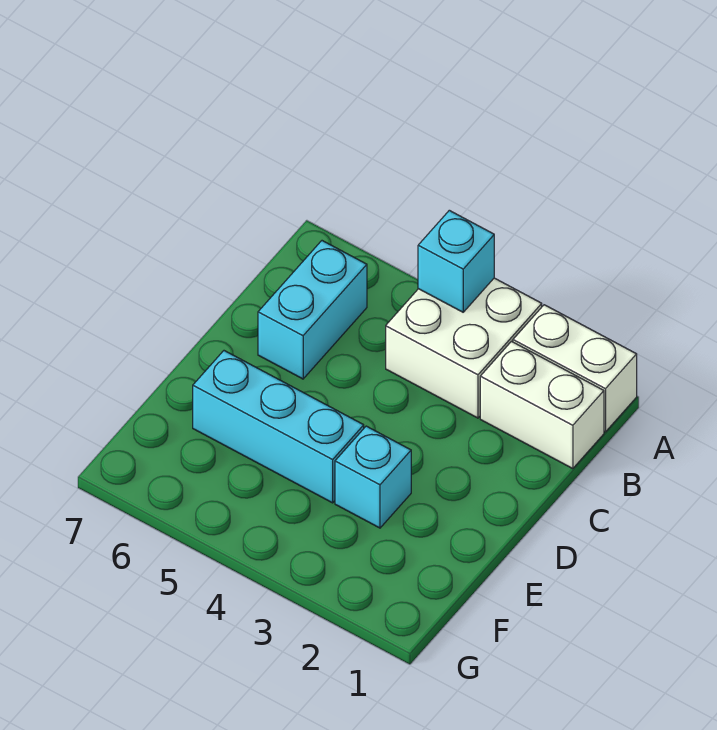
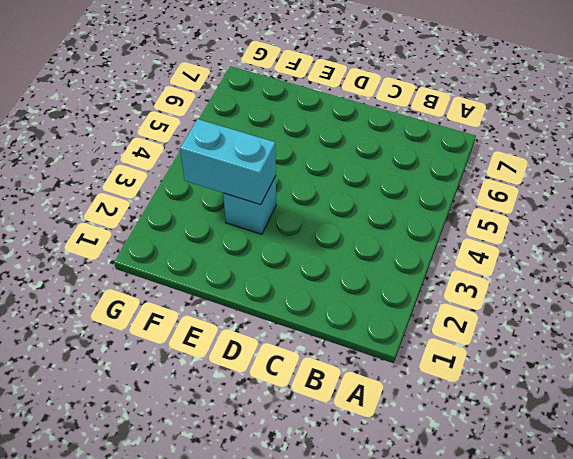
cyan brick E3:F3 level 2 -> cyan brick B6:C6 level 1
none -> white brick A1:A2 level 1
none -> white brick A3:B4 level 1

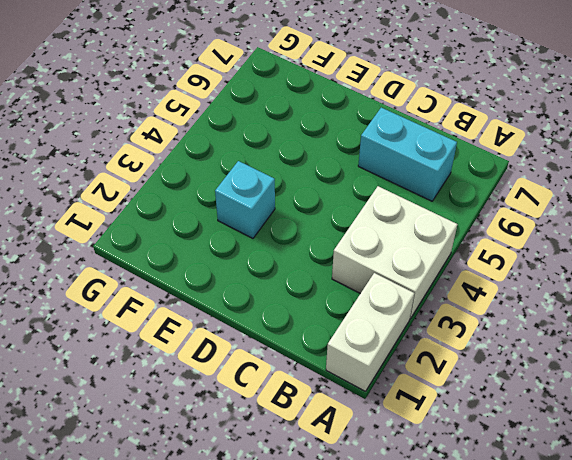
none -> white brick B1:B2 level 1
none -> cyan brick E4:E6 level 1

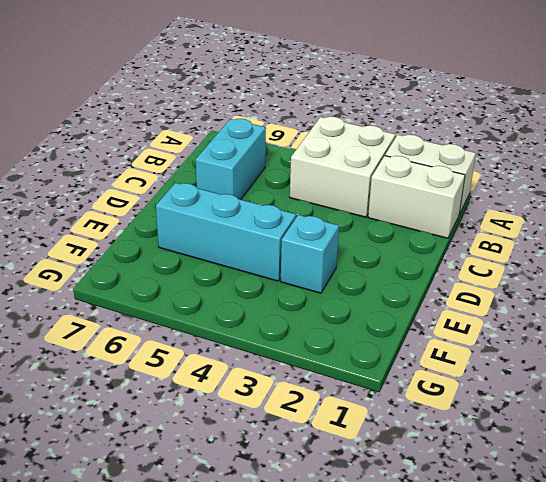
none -> cyan brick A4 level 2

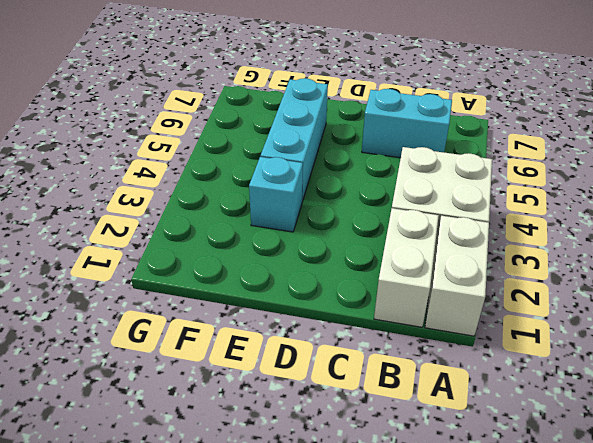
none -> cyan brick A4 level 2

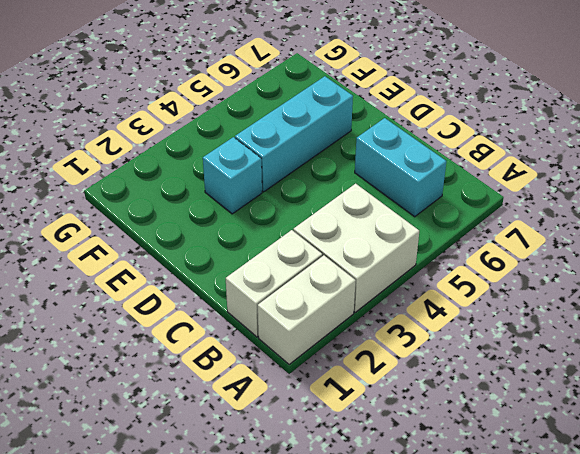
none -> cyan brick A4 level 2

